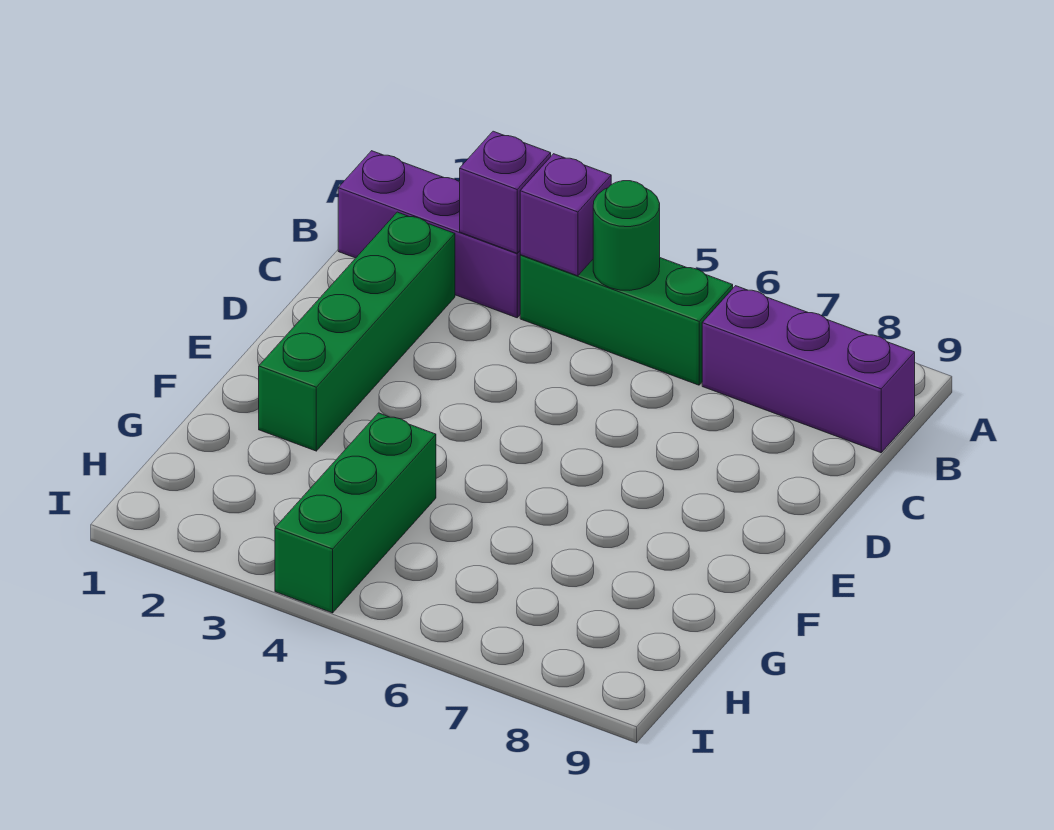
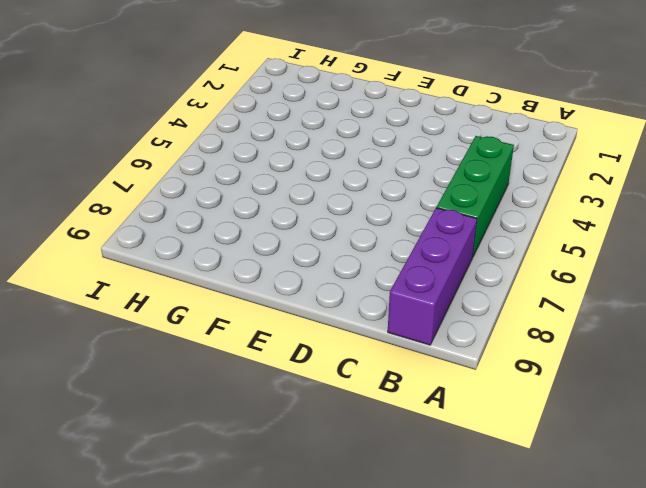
none -> purple brick B1:B3 level 1
none -> green brick C2:F2 level 1

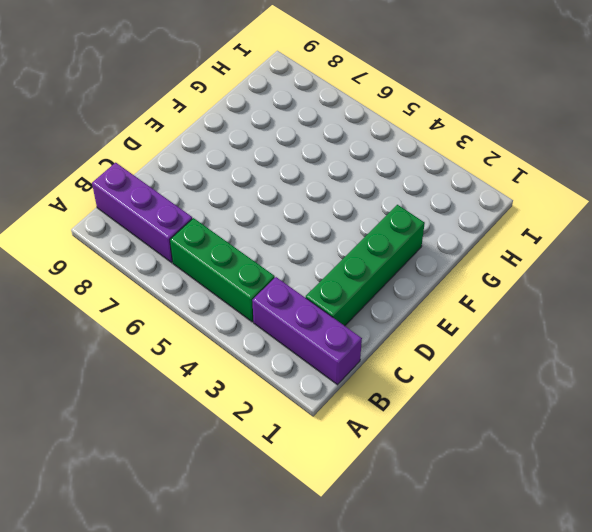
none -> green brick G4:I4 level 1
none -> purple brick B3 level 2

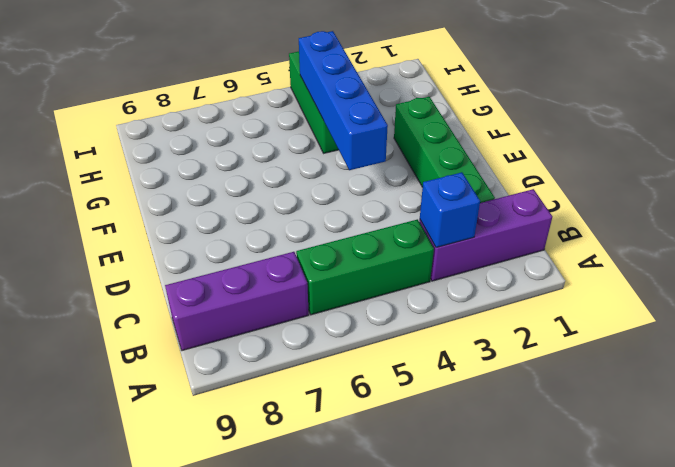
blue brick B3 level 2 -> purple brick B3 level 2
blue brick E4:H4 level 2 -> none
none -> purple brick B4 level 2
none -> green round brick B5 level 2

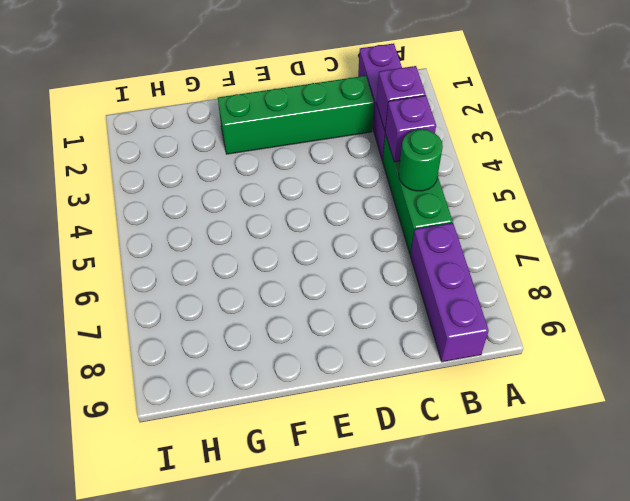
none -> green brick G4:I4 level 1

